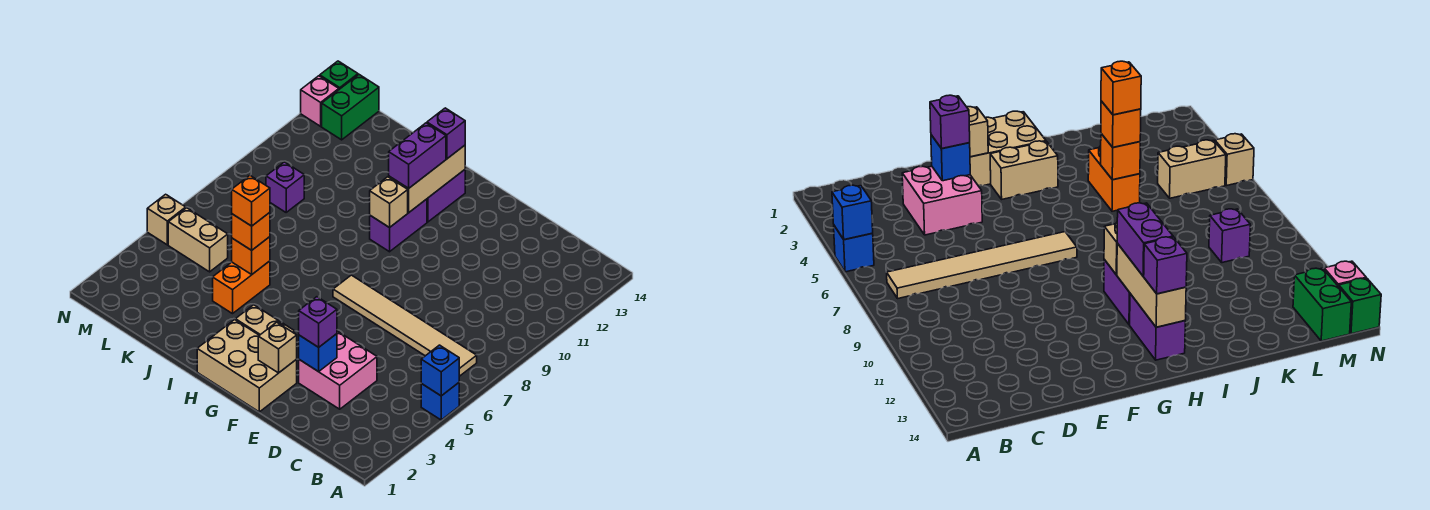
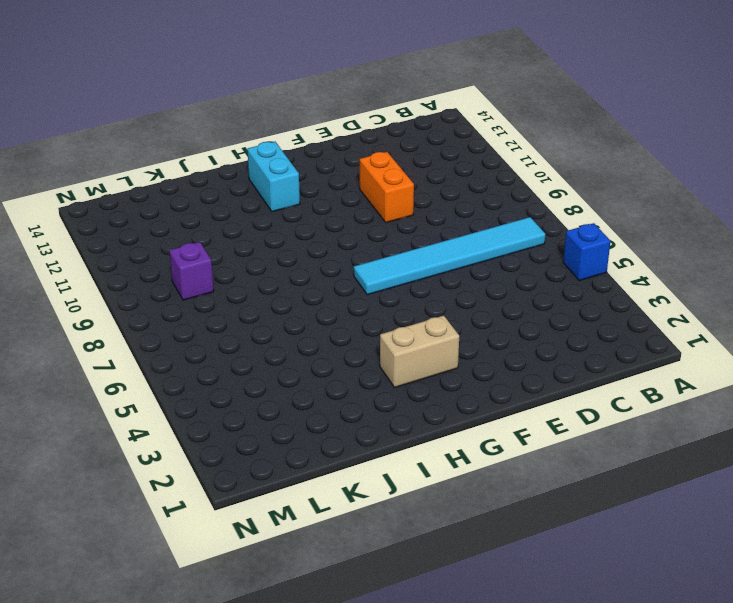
cyan tile B7:G7 level 1 -> tan tile B7:G7 level 1
orange brick E10:E11 level 1 -> orange brick J4:J5 level 1
cyan brick H12:H13 level 1 -> purple brick H12:H13 level 1
none -> pink brick D3:E4 level 1
none -> tan brick F1:H2 level 1
none -> purple brick H10:H11 level 1

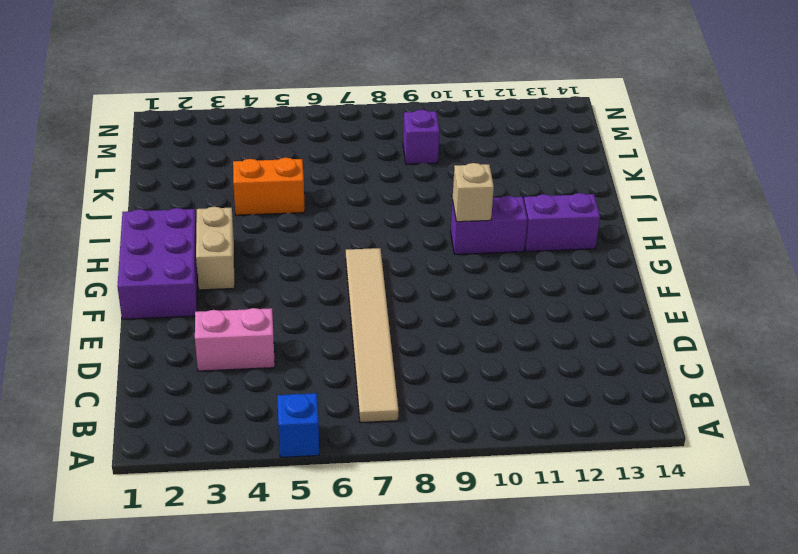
pink brick D3:D4 level 1 -> pink brick D3:E4 level 1
purple brick F1:H2 level 1 -> tan brick F1:H2 level 1
none -> tan brick L5:M5 level 1
none -> green brick M13:M14 level 1
none -> tan brick N5 level 1

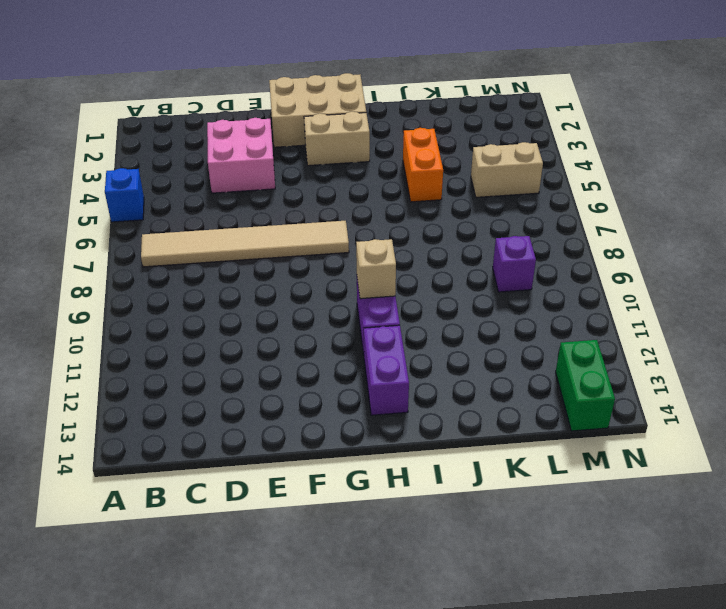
none -> tan brick N5 level 1
none -> pink brick N13 level 1
none -> green brick N14 level 1

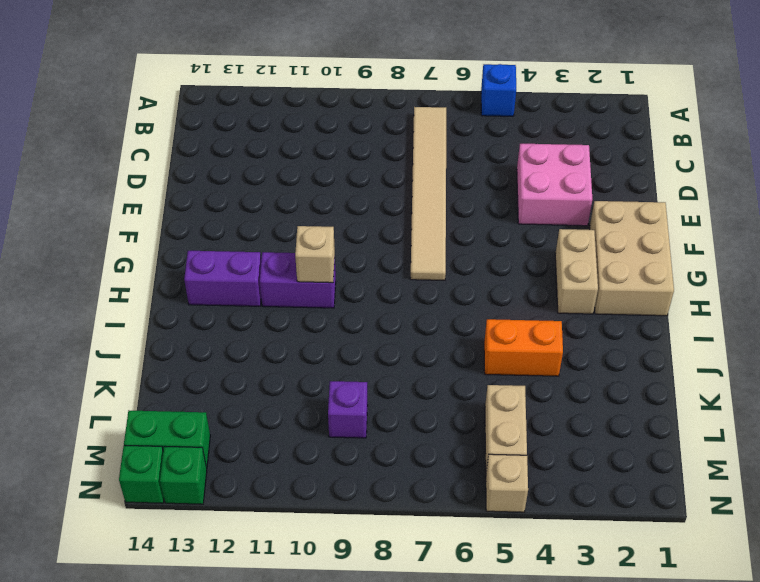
green brick N13 level 1 -> pink brick N13 level 1
none -> blue brick A5 level 2
none -> blue brick E3 level 2
none -> tan brick F2 level 2

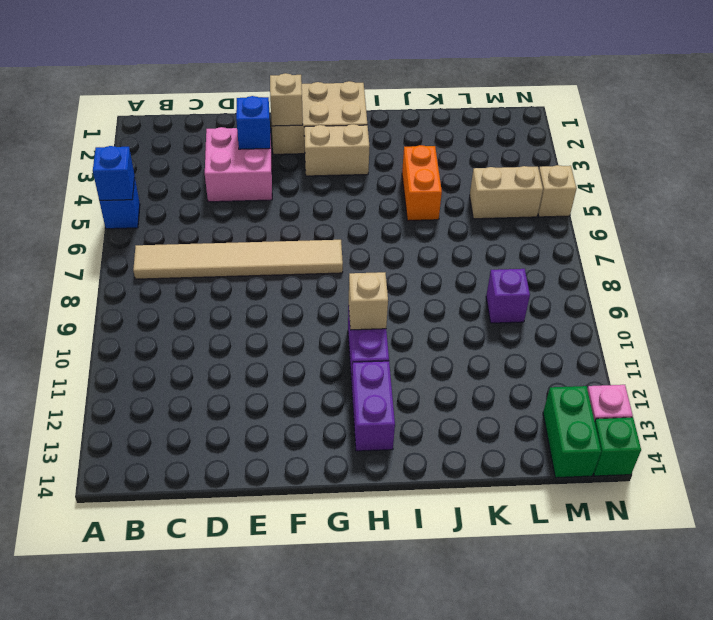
none -> tan brick H11:H13 level 2
none -> orange brick J5 level 2
none -> purple brick E3 level 3

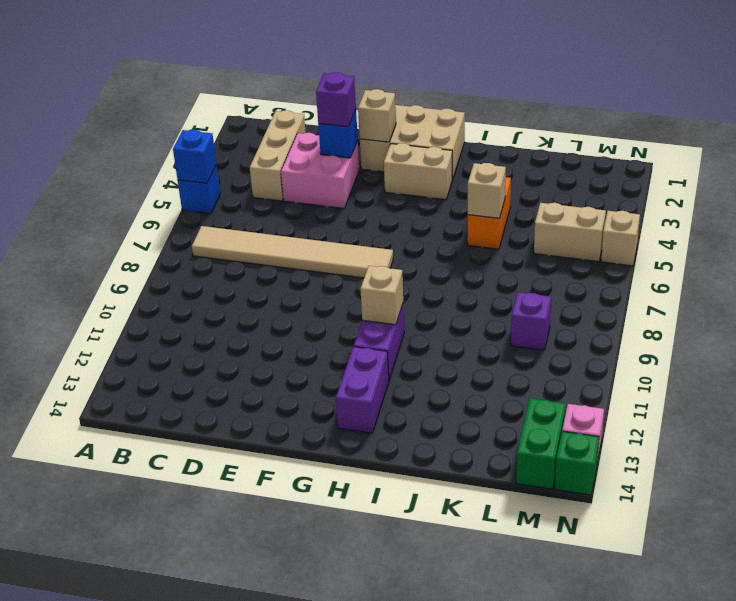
tan brick C2:C4 level 1 -> tan brick H11:H13 level 2
tan brick J5 level 2 -> orange brick J5 level 2
none -> purple brick H11:H12 level 3
none -> purple brick H13 level 3
none -> orange brick J5 level 3

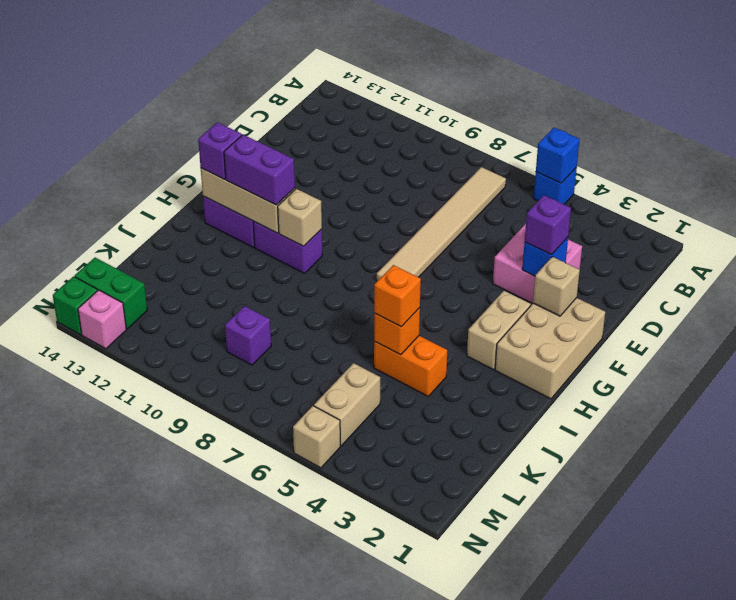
none -> orange brick J5 level 4

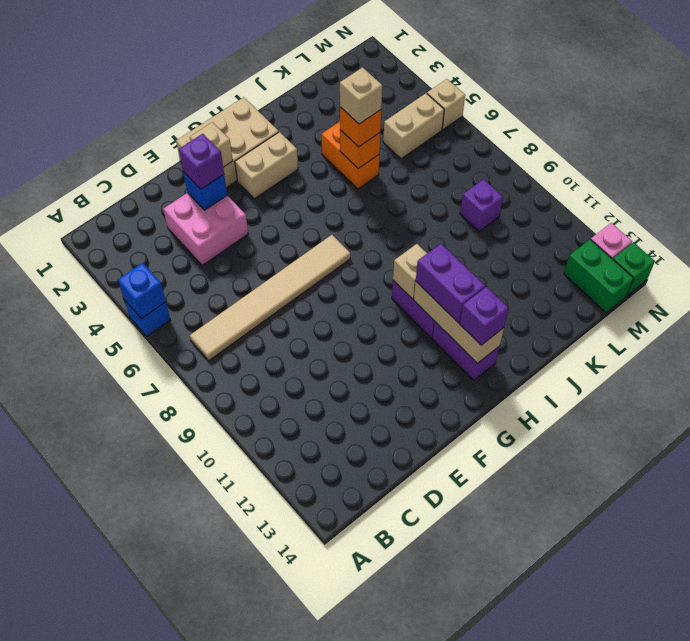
tan brick J5 level 4 -> orange brick J5 level 4

